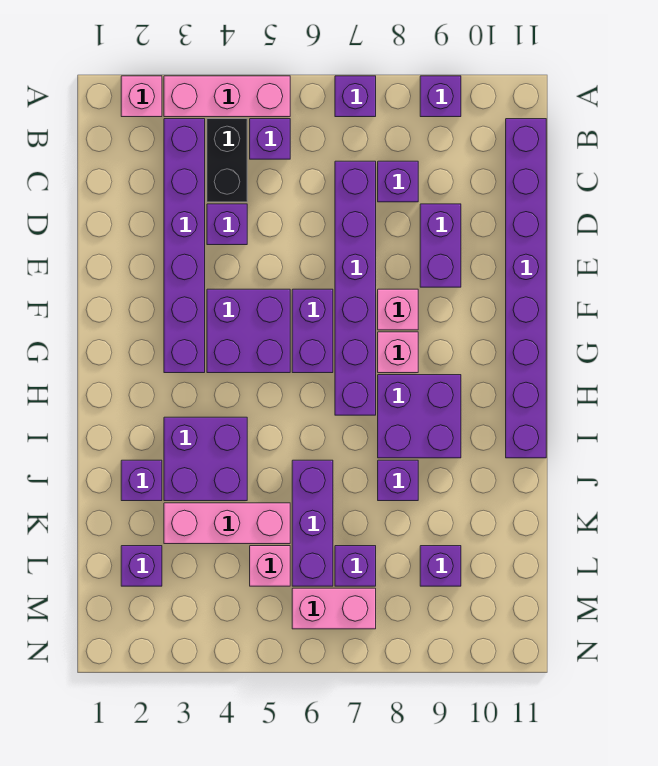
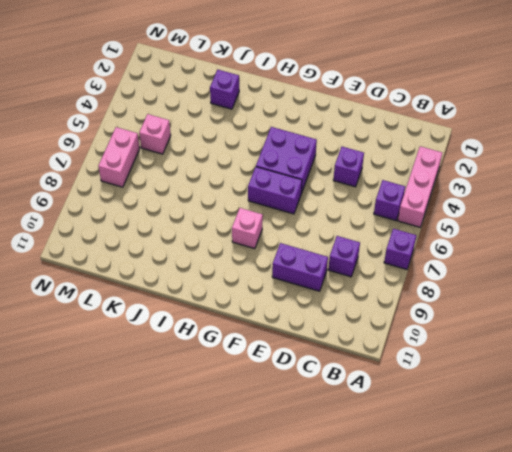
none -> pink brick A2 level 1
none -> purple brick A9 level 1
none -> purple brick B3:G3 level 1

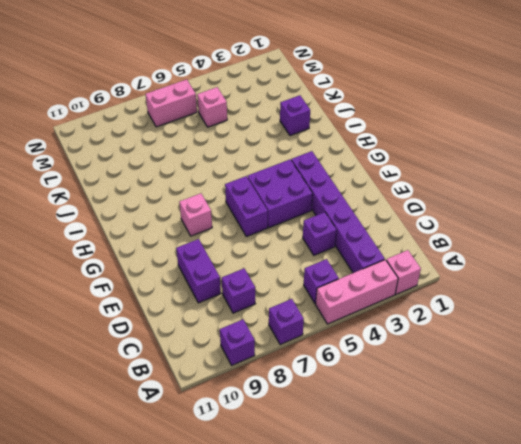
none -> black brick B4:C4 level 1
none -> purple brick B11:I11 level 1
none -> purple brick C7:H7 level 1

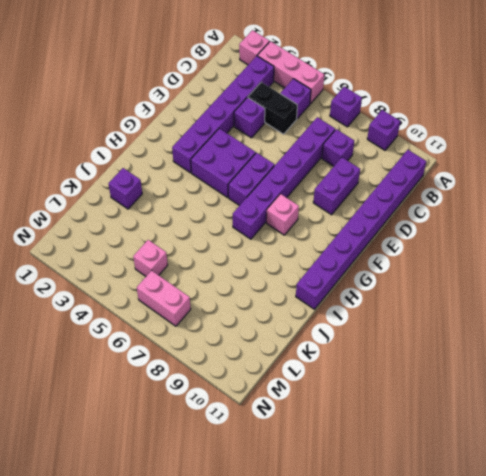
black brick C4:C5 level 1 -> black brick B4:C4 level 1
none -> pink brick F8 level 1
none -> purple brick H8:I9 level 1
none -> purple brick I3:J4 level 1

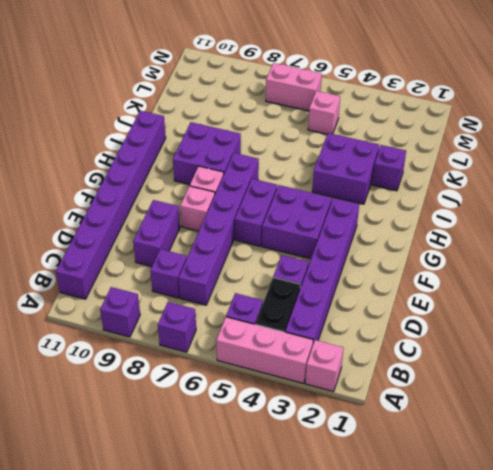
none -> purple brick J6:L6 level 1
none -> purple brick J8 level 1
none -> pink brick K3:K5 level 1

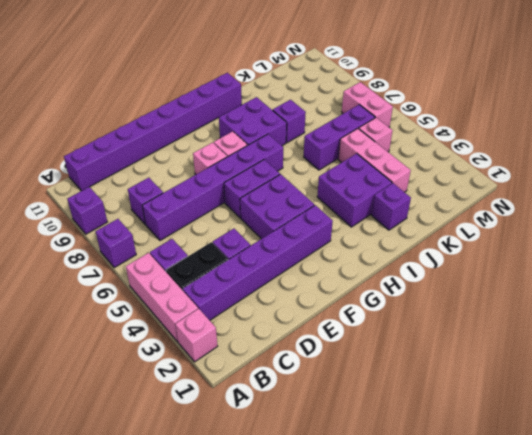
none -> purple brick D9:E9 level 1
none -> purple brick L2 level 1
none -> purple brick L7 level 1

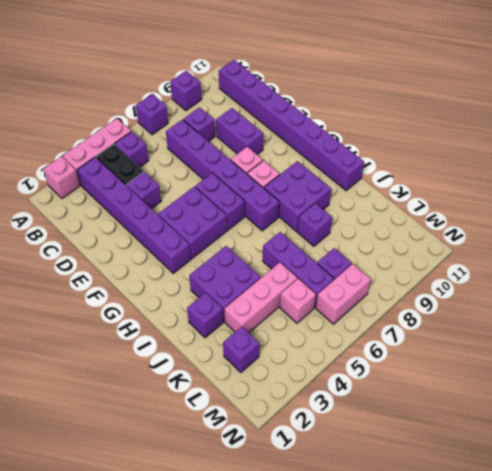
none -> purple brick L9 level 1

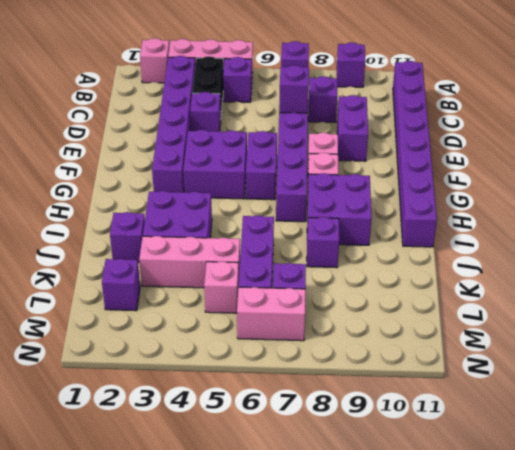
purple brick D7 level 2 -> purple brick L9 level 1

